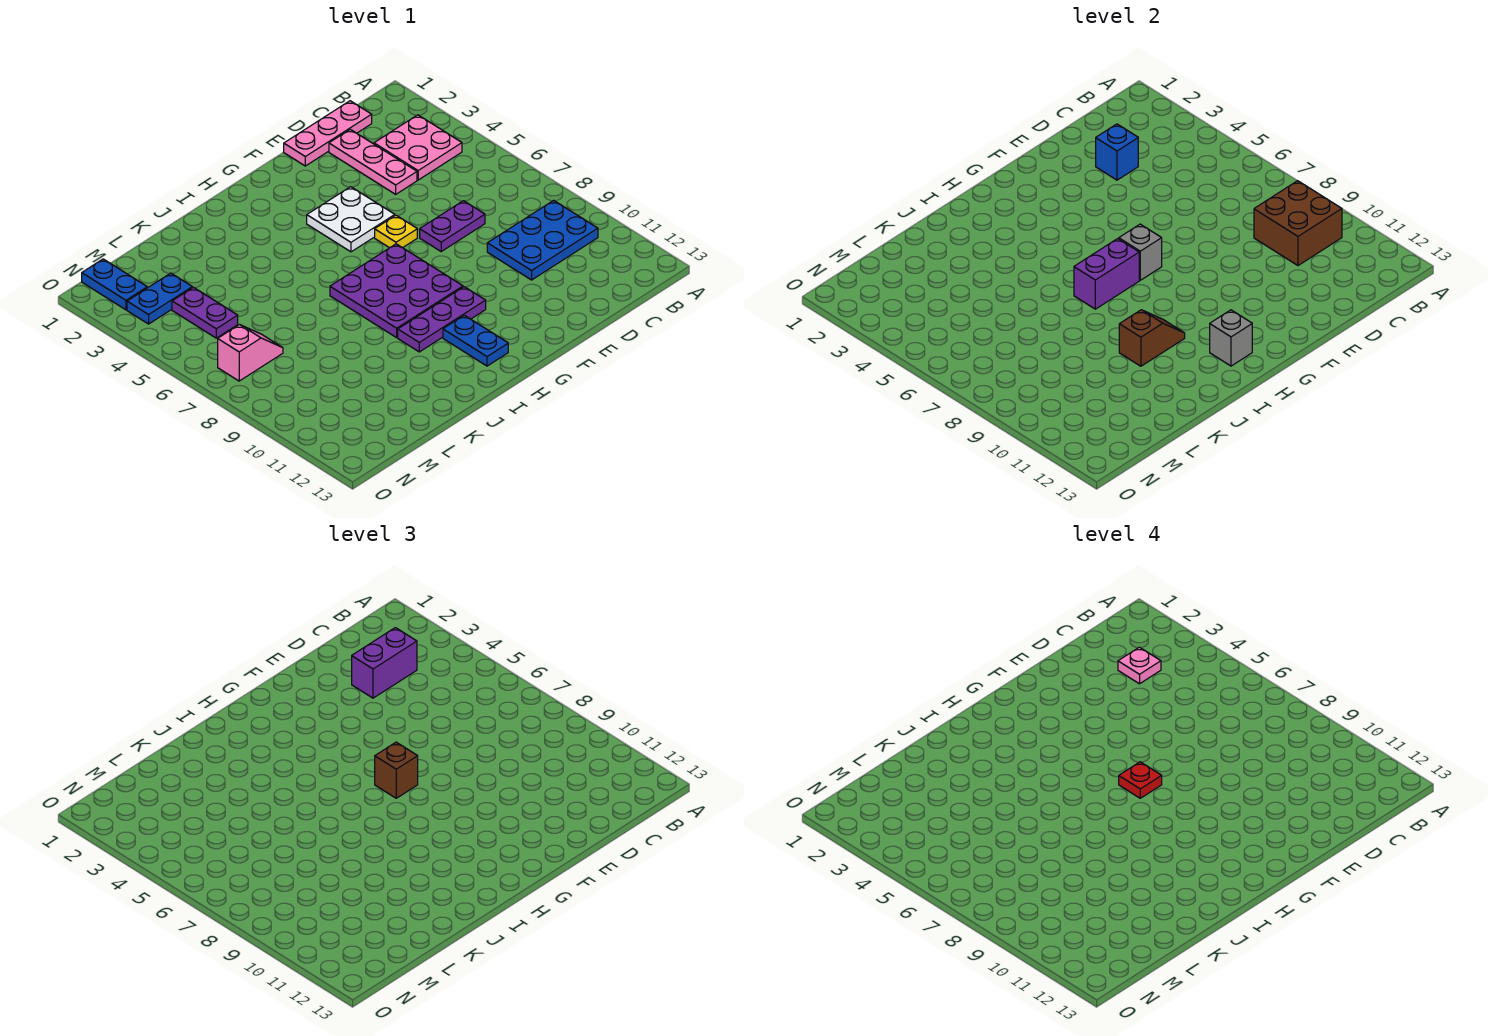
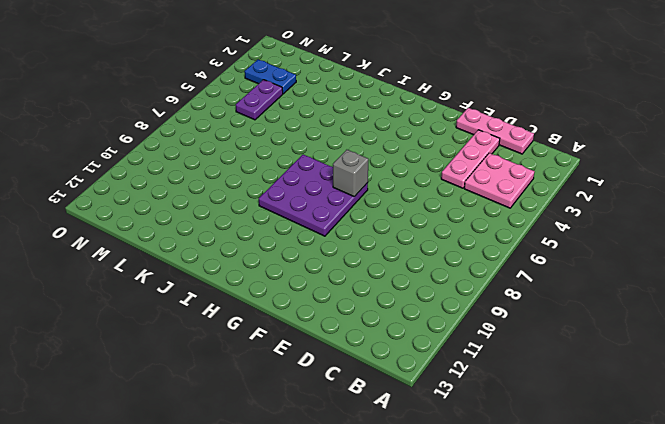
none -> blue plate B9:D10 level 1
none -> purple plate D7:E7 level 1
none -> white plate F4:G5 level 1

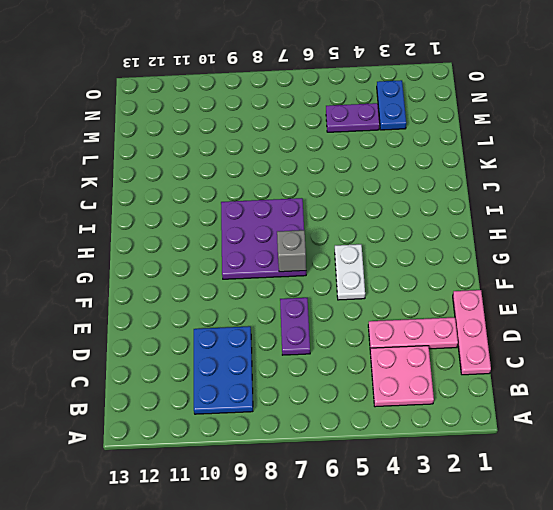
white plate F5:G5 level 1 -> white plate F4:G5 level 1
none -> yellow plate F6 level 1
none -> purple plate G10:I10 level 1
none -> blue plate H11:H12 level 1

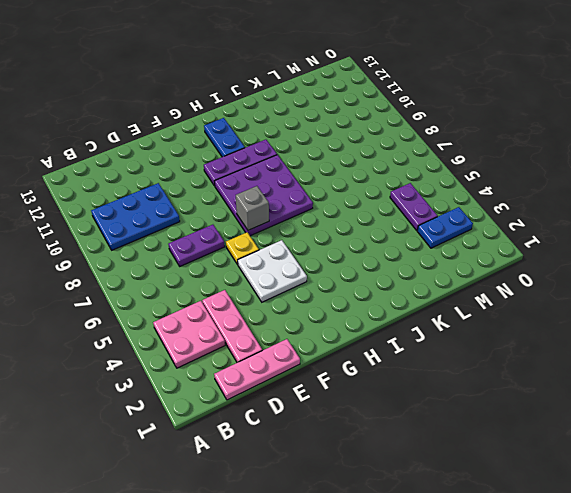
none -> pink slope M7:N7 level 1 top N
none -> blue plate N1:N2 level 1
none -> brown brick B9:C10 level 2

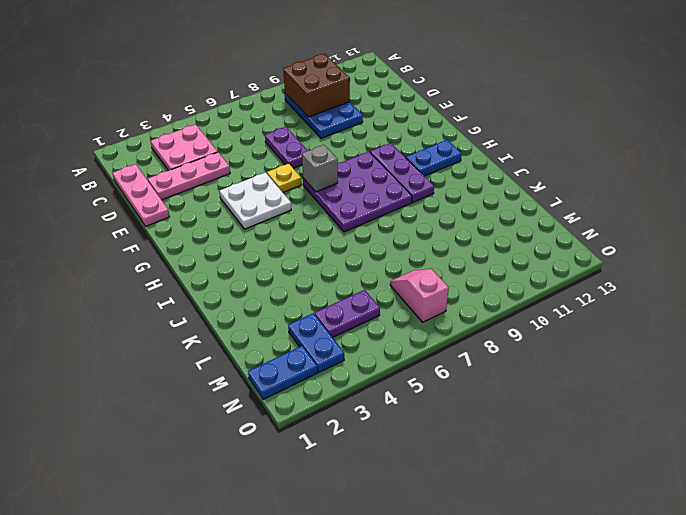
none -> blue brick D3 level 2
none -> purple brick H7:I7 level 2
none -> grey brick H12 level 2

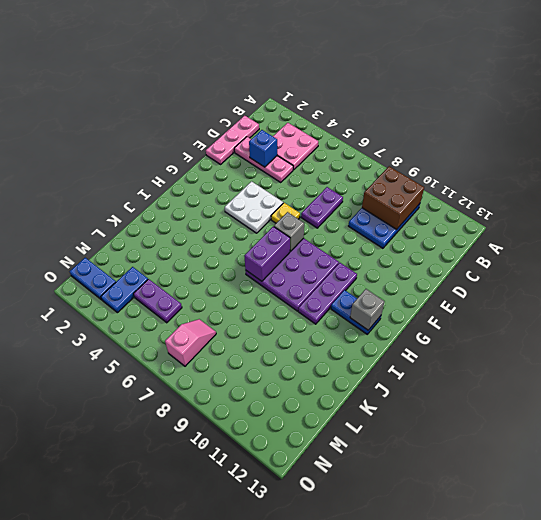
none -> brown slope I10:J10 level 2 top J
none -> purple brick C3:D3 level 3
none -> brown brick G7 level 3

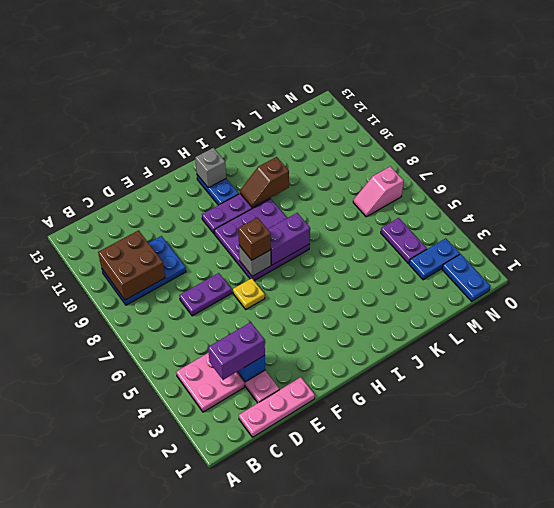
none -> white plate F4:G5 level 1
none -> pink plate C3 level 4
none -> red plate G7 level 4

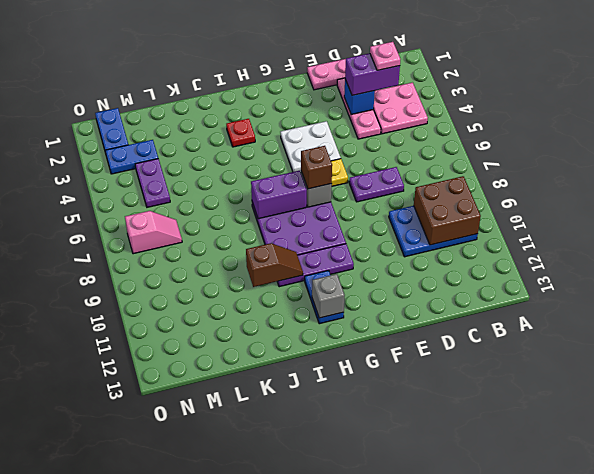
red plate I3 level 1 -> red plate G7 level 4

